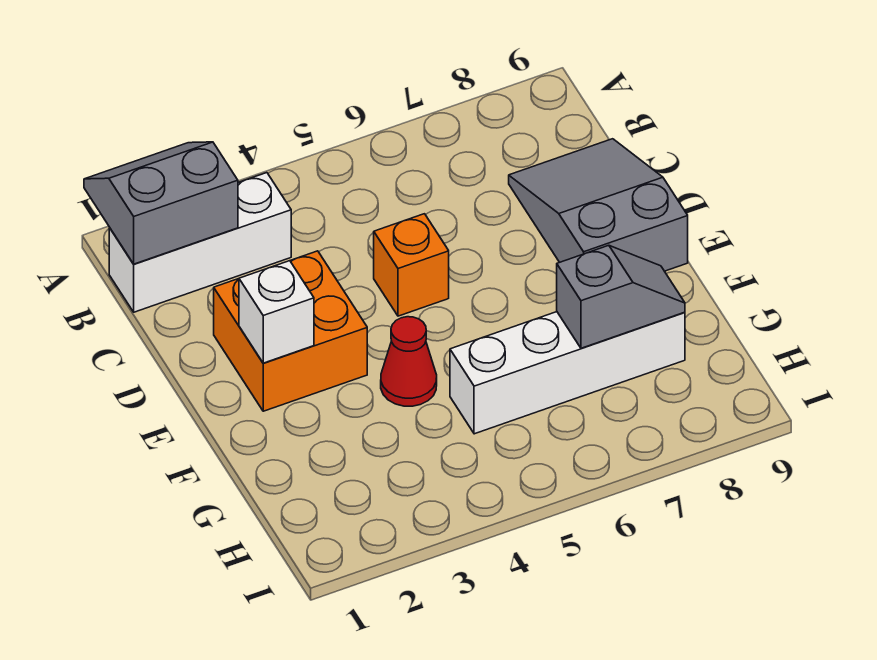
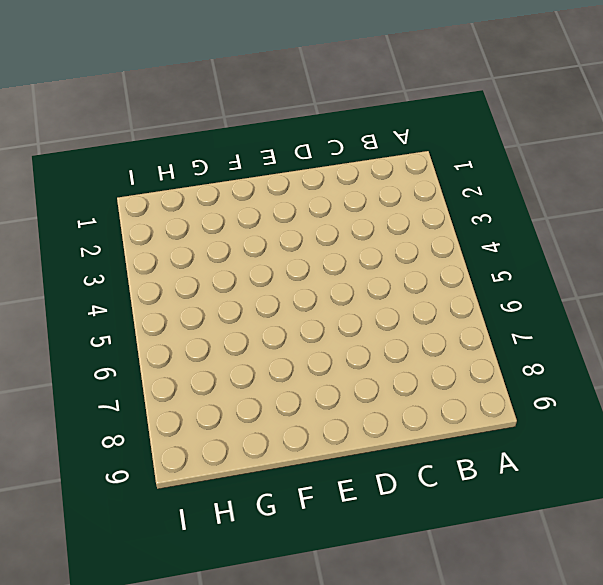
none -> white brick B1:B3 level 1
none -> grey slope C8:E9 level 1 top E

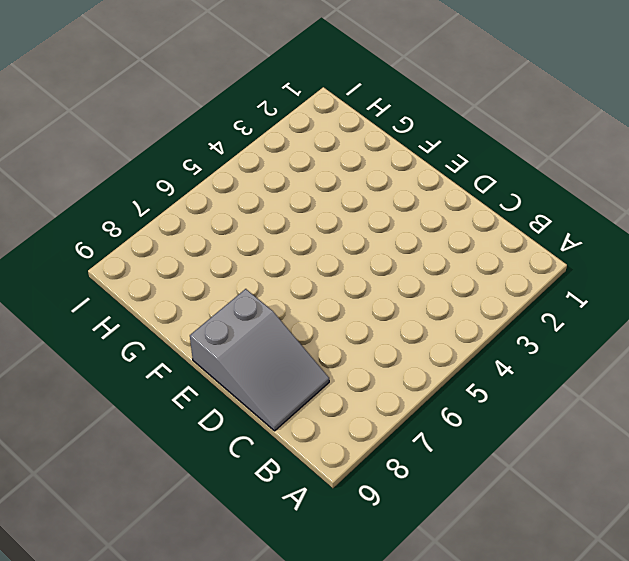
none -> white brick B1:B3 level 1
none -> orange brick D2:E3 level 1

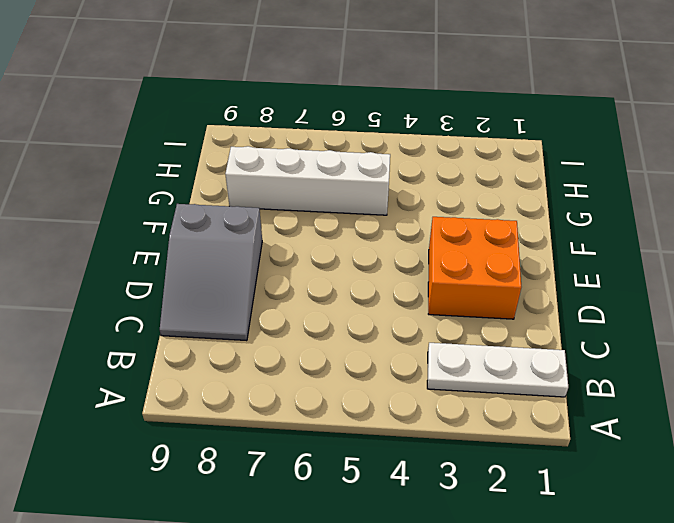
white plate B1:B3 level 1 -> white brick B1:B3 level 1
none -> orange brick D5 level 1
none -> red cone F4 level 1

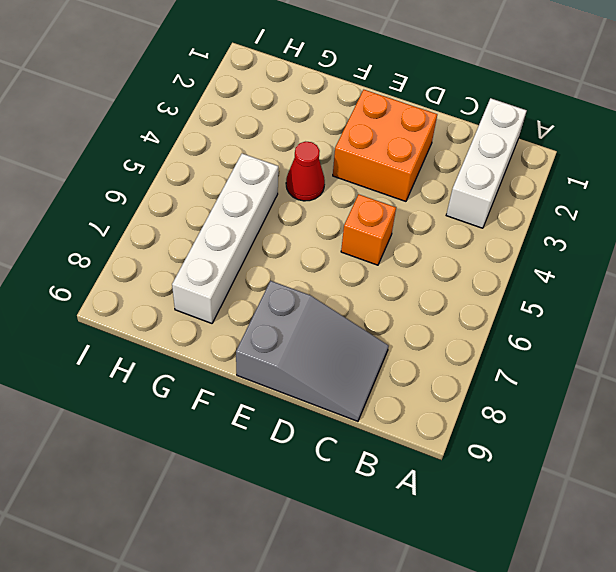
none -> grey slope A1:B2 level 2 top B
none -> white brick E2 level 2

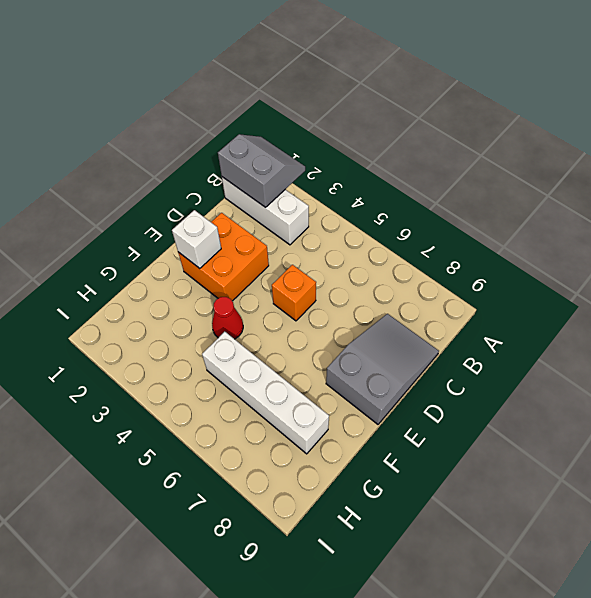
none -> grey slope G7:G8 level 2 top 7

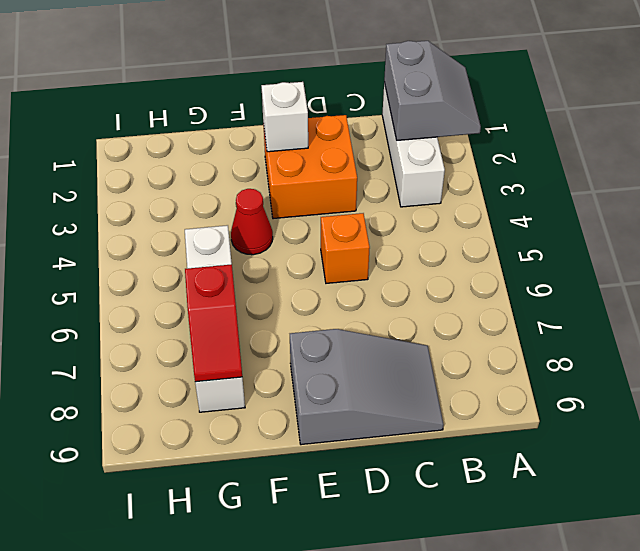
red slope G7:G8 level 2 top 7 -> grey slope G7:G8 level 2 top 7

